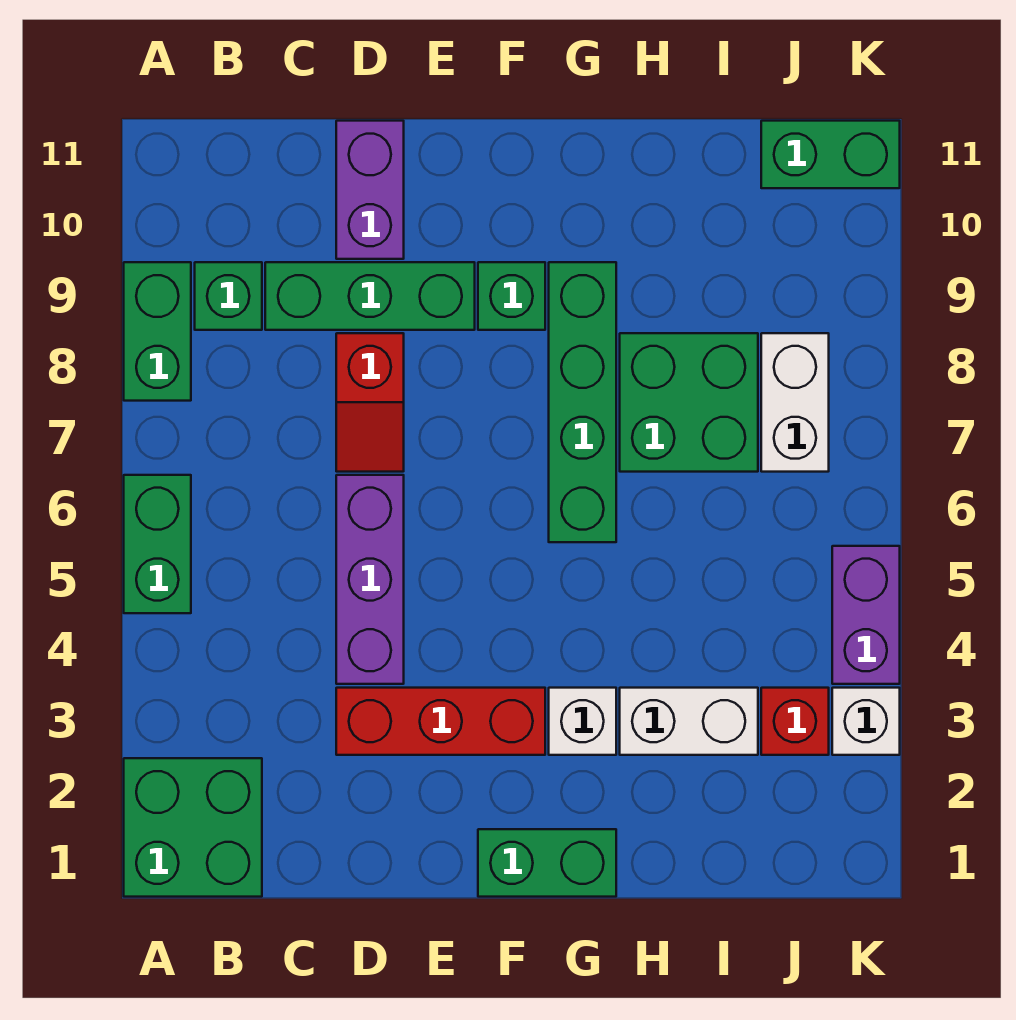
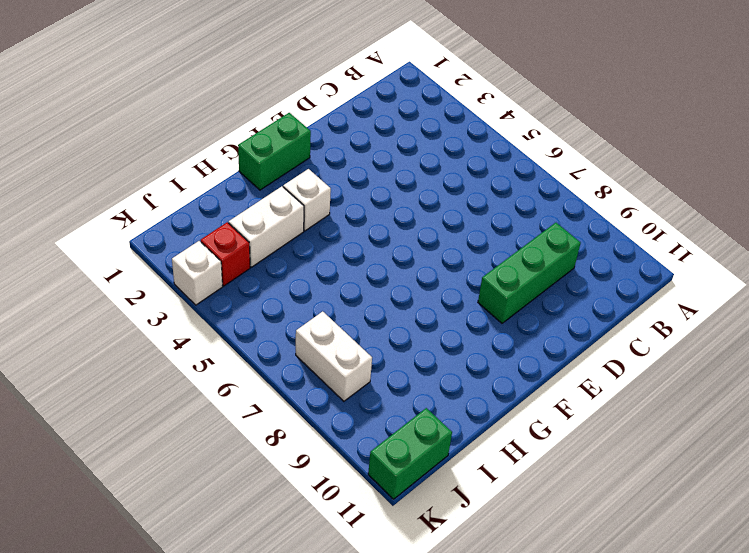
none -> green brick A1:B2 level 1
none -> green brick A5:A6 level 1
none -> green brick A8:A9 level 1

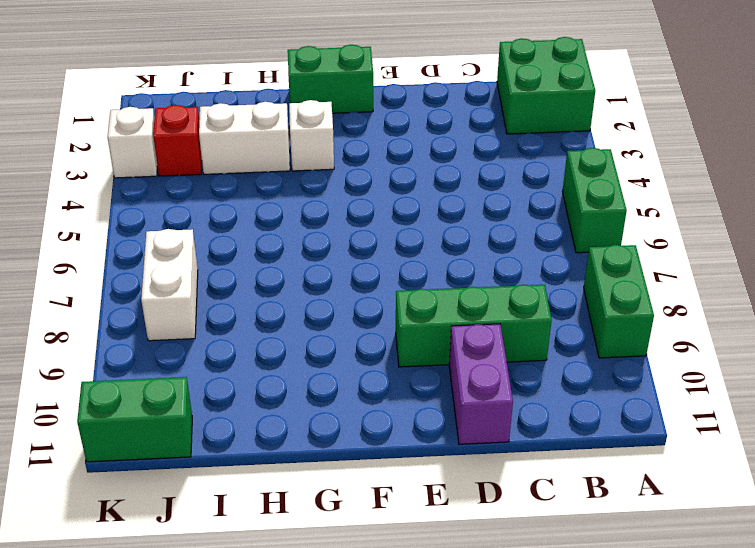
none -> green brick B9 level 1
none -> red brick D3:F3 level 1
none -> purple brick D4:D6 level 1

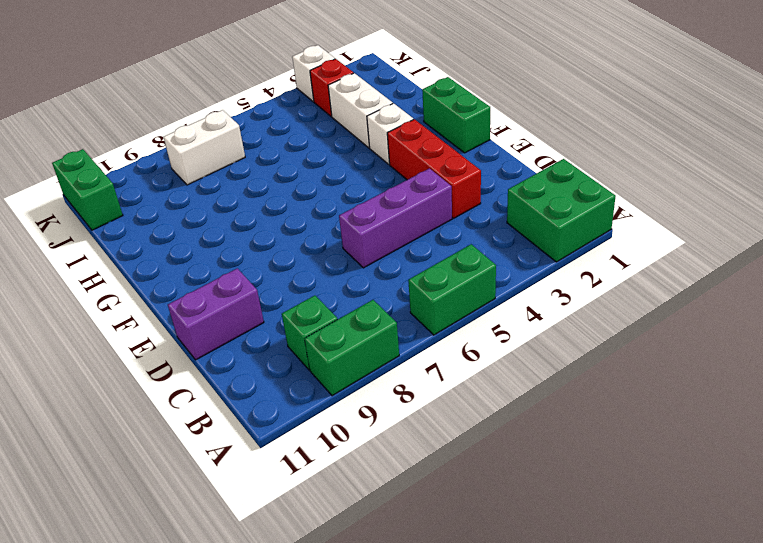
none -> green brick C9:E9 level 1
none -> red slope D7:D8 level 1 top 8
none -> green brick F9 level 1

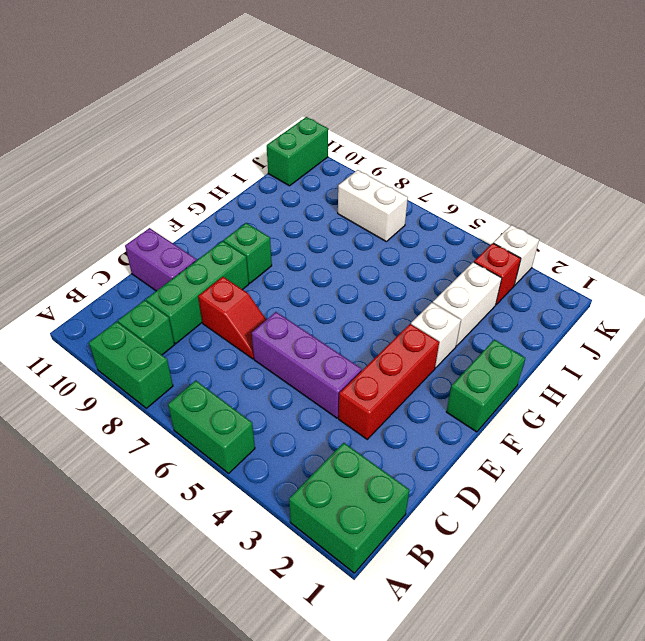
none -> green brick G6:G9 level 1
none -> green brick H7:I8 level 1
none -> purple brick K4:K5 level 1

